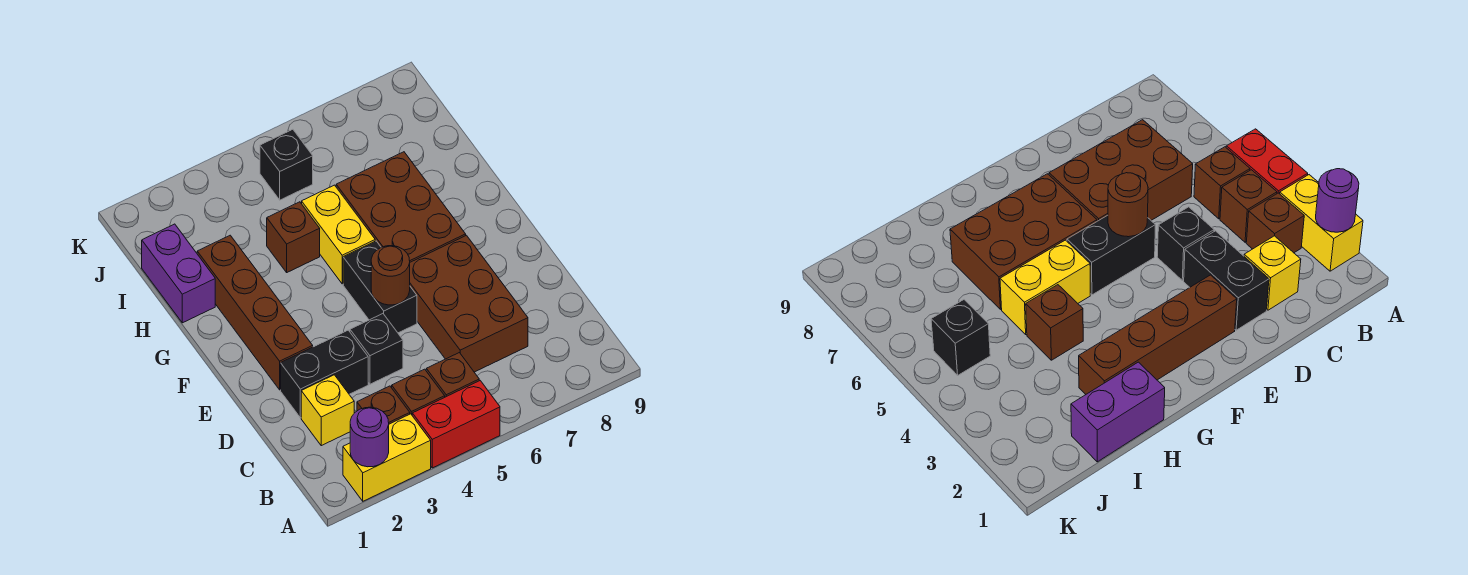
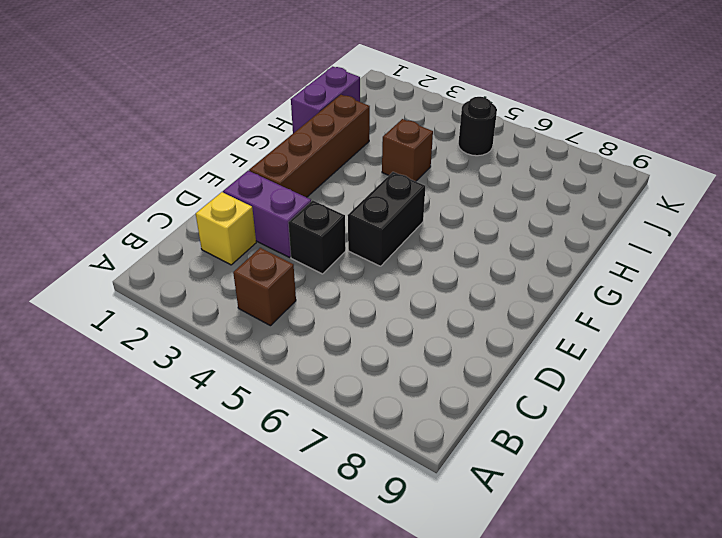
purple brick D2:D3 level 1 -> black brick D2:D3 level 1
black round brick J5 level 1 -> black brick J5 level 1
none -> yellow brick A2:A3 level 1
none -> red brick A4:A5 level 1
none -> brown brick B3 level 1

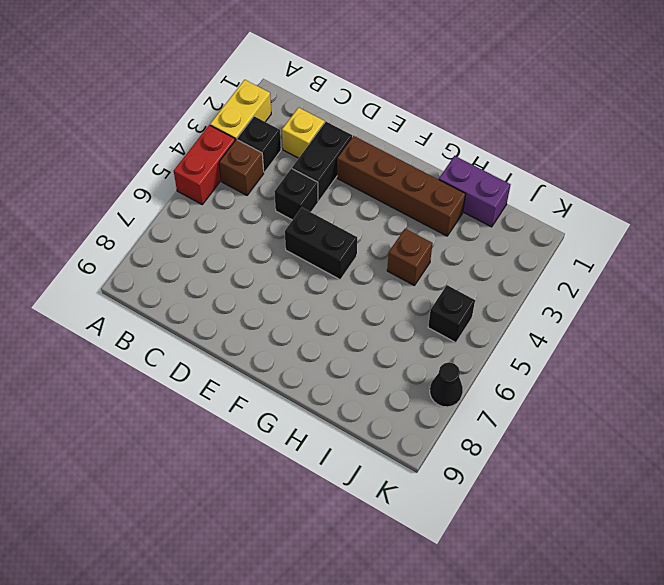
black brick B3 level 1 -> brown brick B3 level 1
black cone K7 level 1 -> none
none -> brown brick B5 level 1
none -> brown brick C6:E7 level 1
none -> brown brick F6:H7 level 1

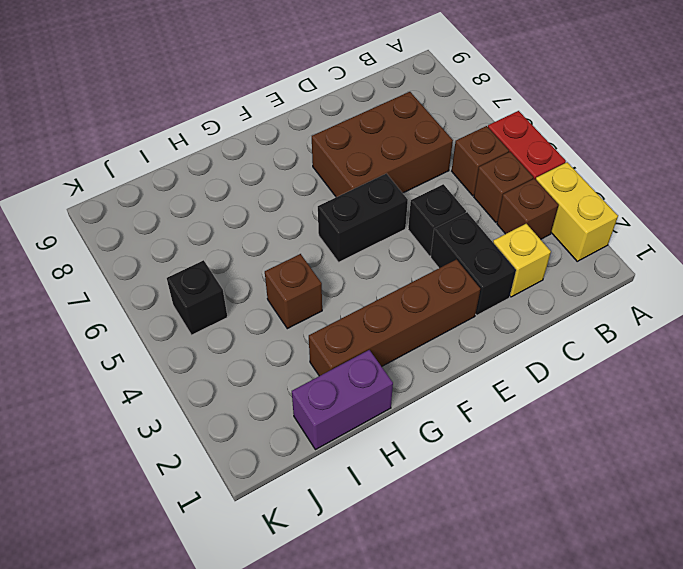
none -> brown brick F6:H7 level 1
none -> yellow brick G5:H5 level 1
none -> purple round brick A2 level 2

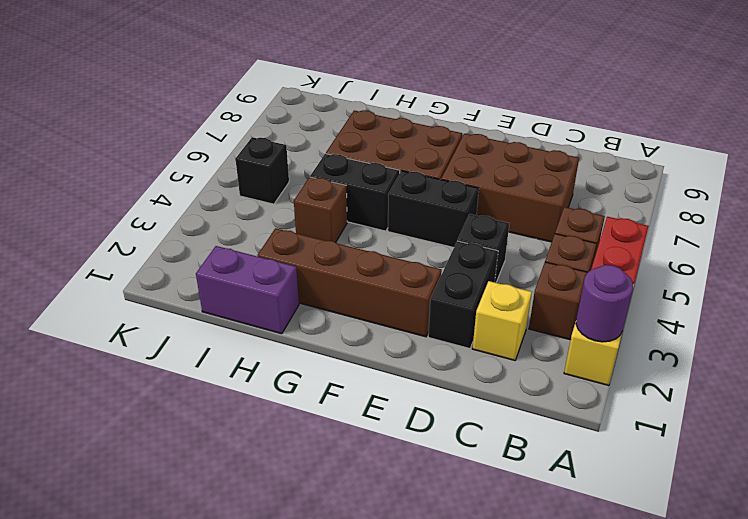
black brick G5:H5 level 1 -> yellow brick G5:H5 level 1
none -> brown round brick E5 level 2

